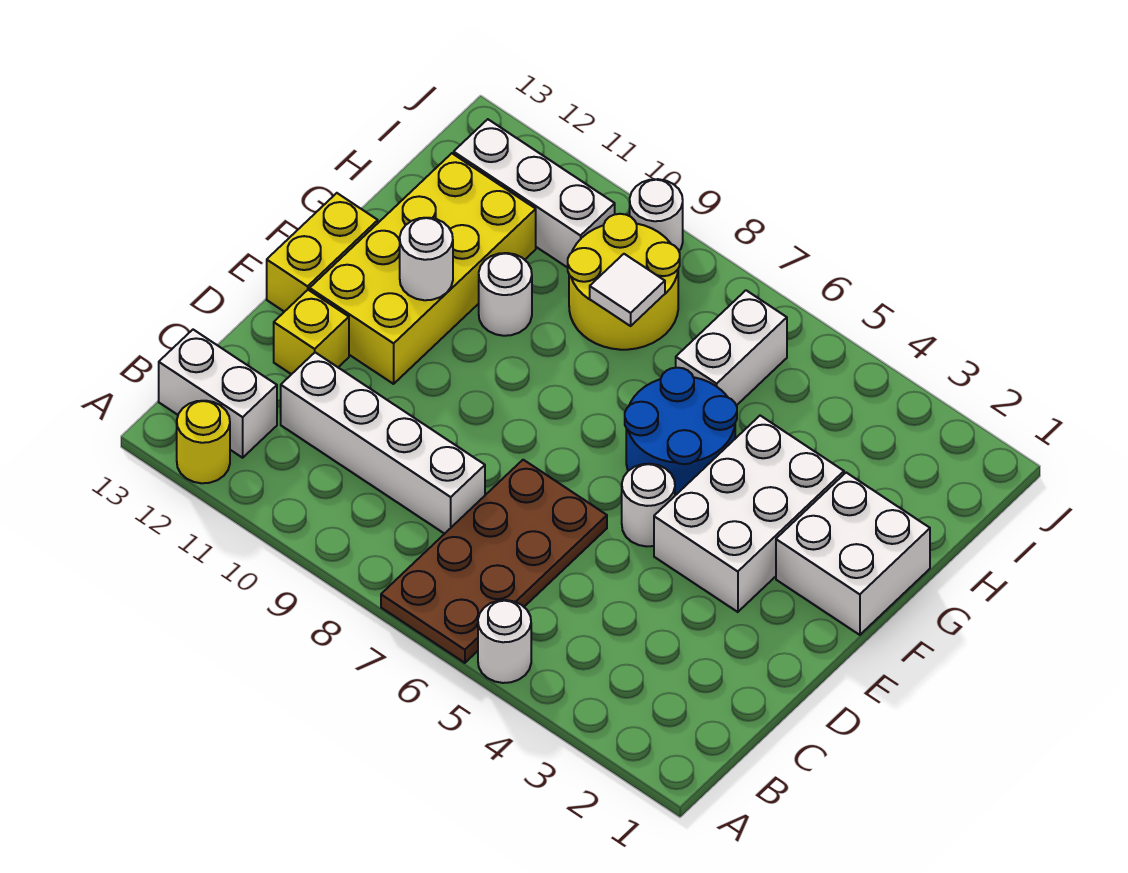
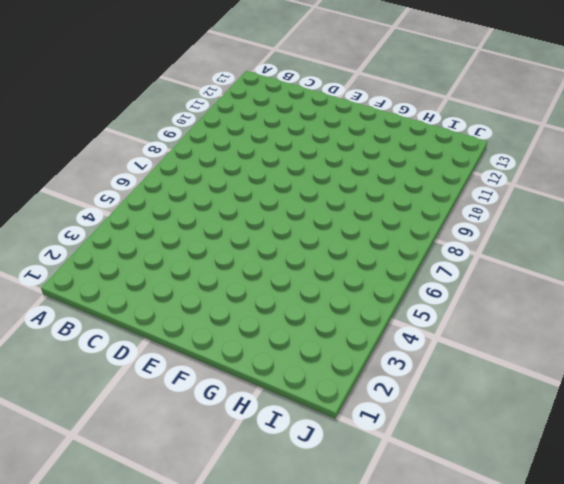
none -> white round brick A5 level 1
none -> brown plate A6:D7 level 1
none -> yellow round brick A12 level 1

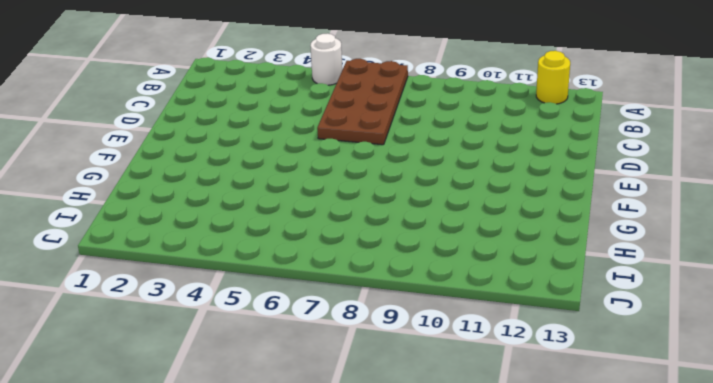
none -> white brick B12:B13 level 1
none -> white brick C8:C11 level 1
none -> yellow brick D12 level 1

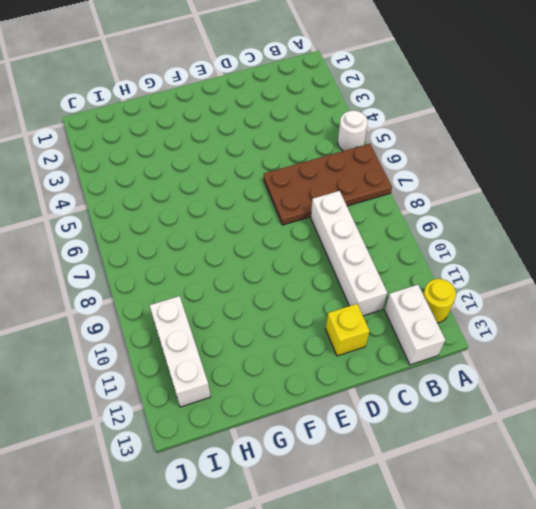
none -> white brick E3:G4 level 1
none -> white round brick E5 level 1
none -> yellow brick E11:H12 level 1

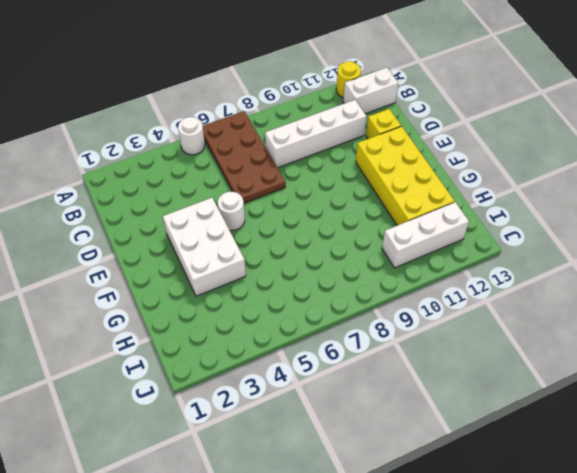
none -> yellow brick E13:F13 level 1
none -> white brick F1:G2 level 1
none -> blue round brick F5:G6 level 1

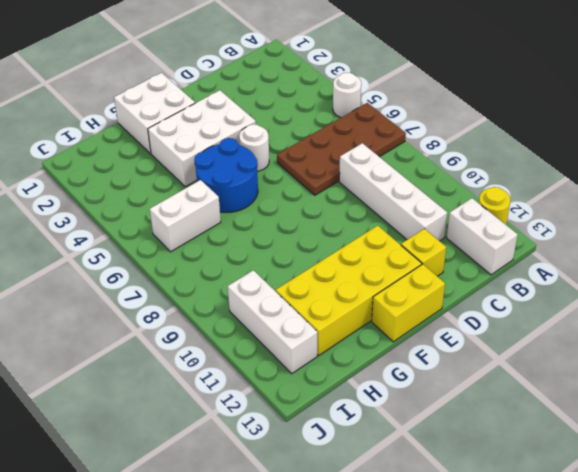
none -> white round brick G10 level 1
none -> yellow round brick H8:I9 level 1
none -> white round brick J9 level 1

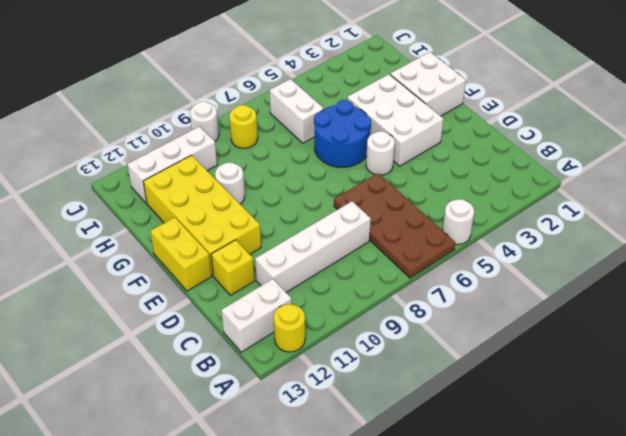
yellow round brick I8 level 1 -> yellow round brick H8:I9 level 1
none -> white round brick F11 level 2
none -> white tile H8 level 2

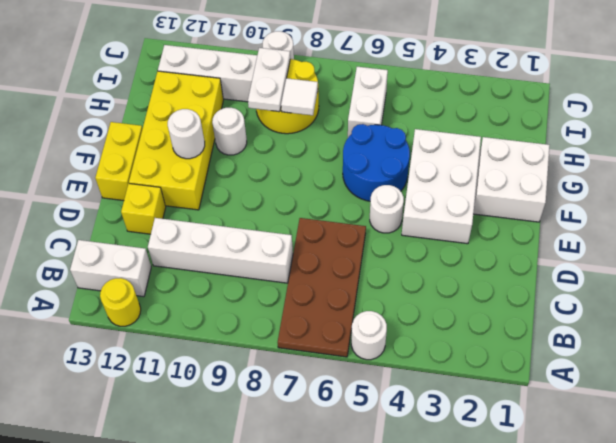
white plate H9:I9 level 2 -> none

